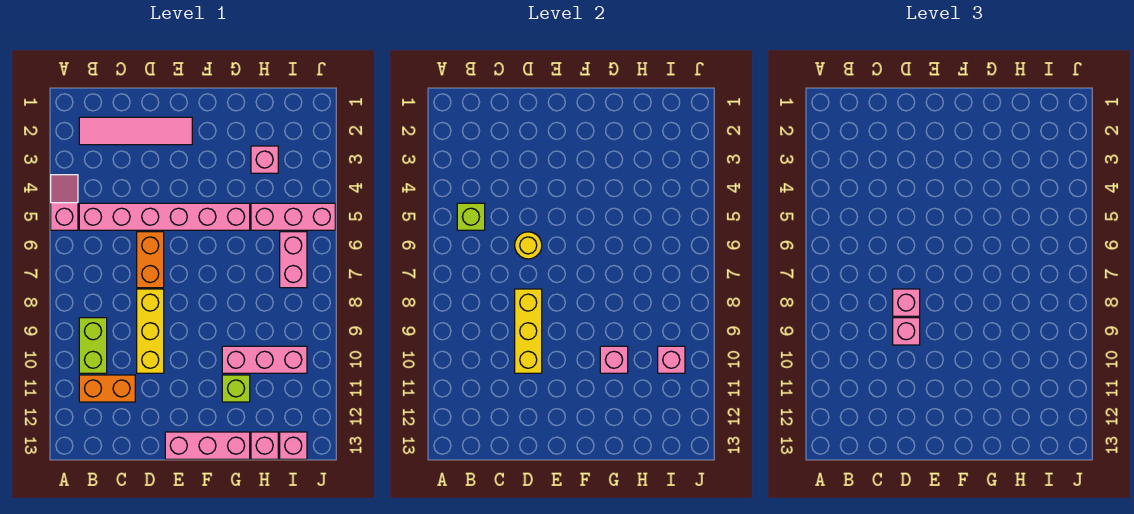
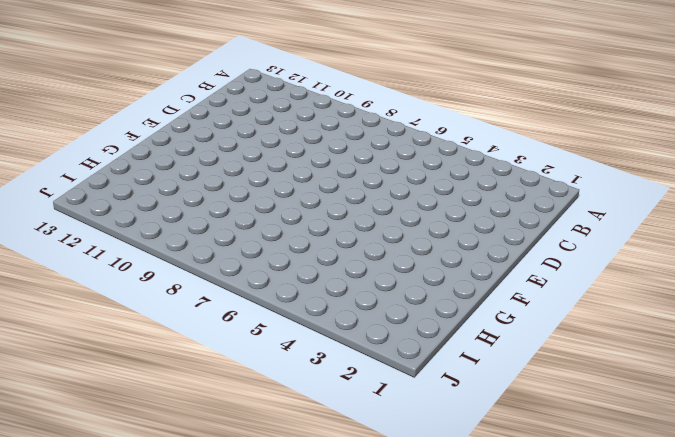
none -> pink slope A4:A5 level 1 top 5
none -> pink tile B2:E2 level 1
none -> pink brick B5:G5 level 1

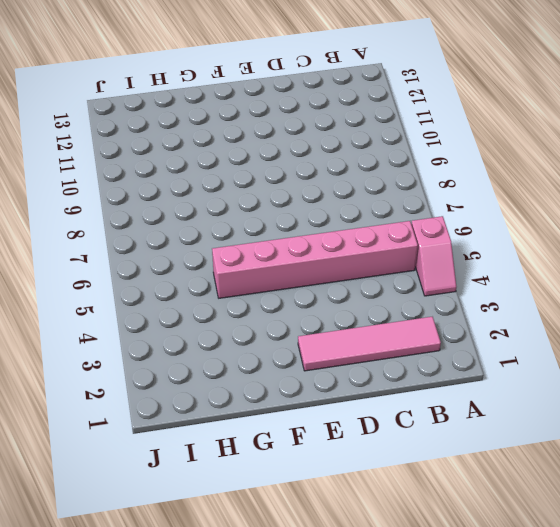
none -> lime brick B9:B10 level 1
none -> orange brick B11:C11 level 1
none -> orange brick D6:D7 level 1

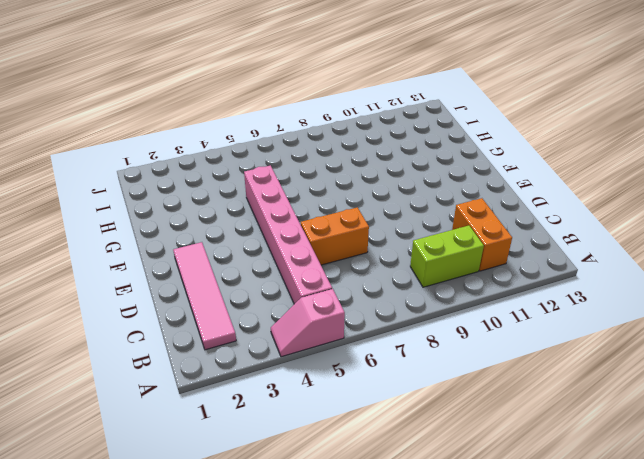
none -> yellow brick D8:D10 level 1
none -> pink brick E13:G13 level 1
none -> pink brick G10:I10 level 1

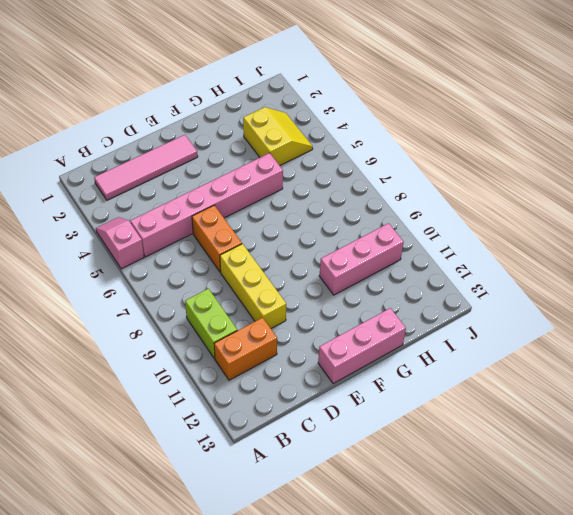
yellow slope H3:I4 level 1 top H -> pink brick H3 level 1
none -> lime brick G11 level 1
none -> pink brick H5:J5 level 1
none -> pink brick H13 level 1

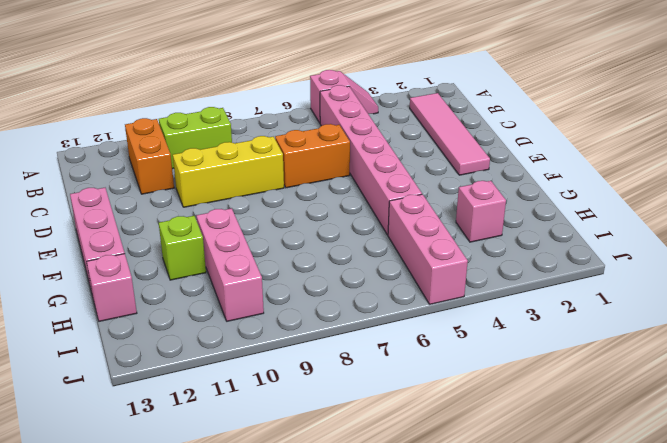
none -> pink brick I6:I7 level 1
none -> pink brick I13 level 1
none -> lime brick B5 level 2

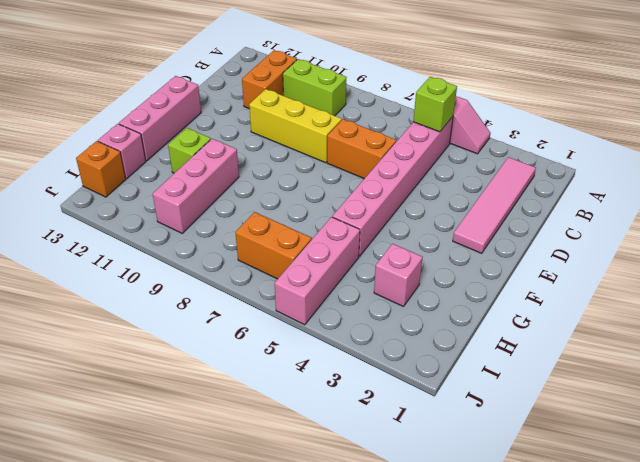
orange brick I6:I7 level 1 -> pink brick I6:I7 level 1
orange brick I13 level 1 -> pink brick I13 level 1
none -> yellow round brick D6 level 2
none -> yellow brick D8:D10 level 2
none -> pink brick G10 level 2

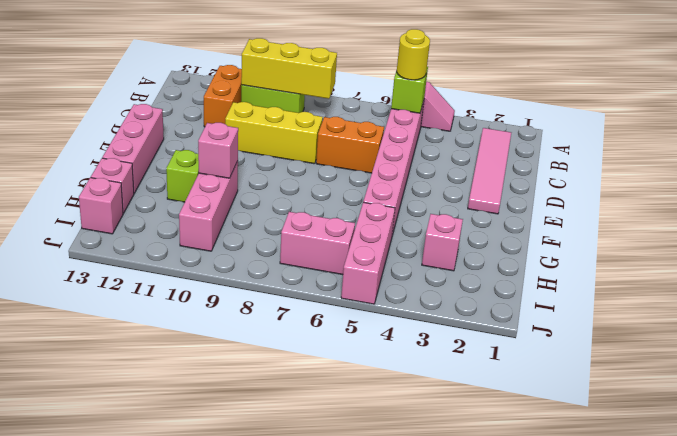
yellow round brick B5 level 3 -> yellow round brick D6 level 2
yellow brick B8:B10 level 2 -> yellow brick D8:D10 level 2
none -> pink brick I10 level 2
none -> pink brick D8 level 3
none -> pink brick D9 level 3

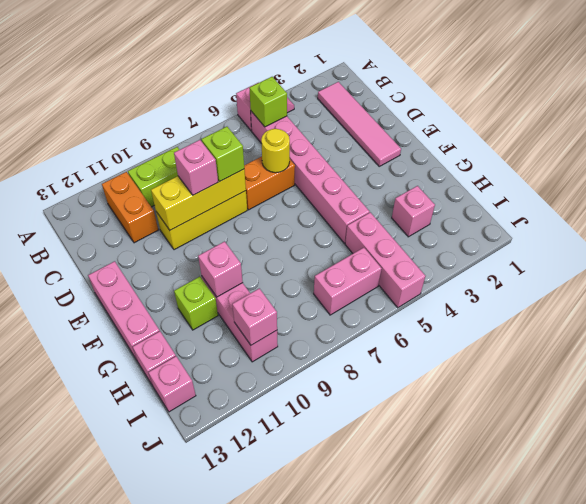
lime brick D8 level 3 -> pink brick D8 level 3

